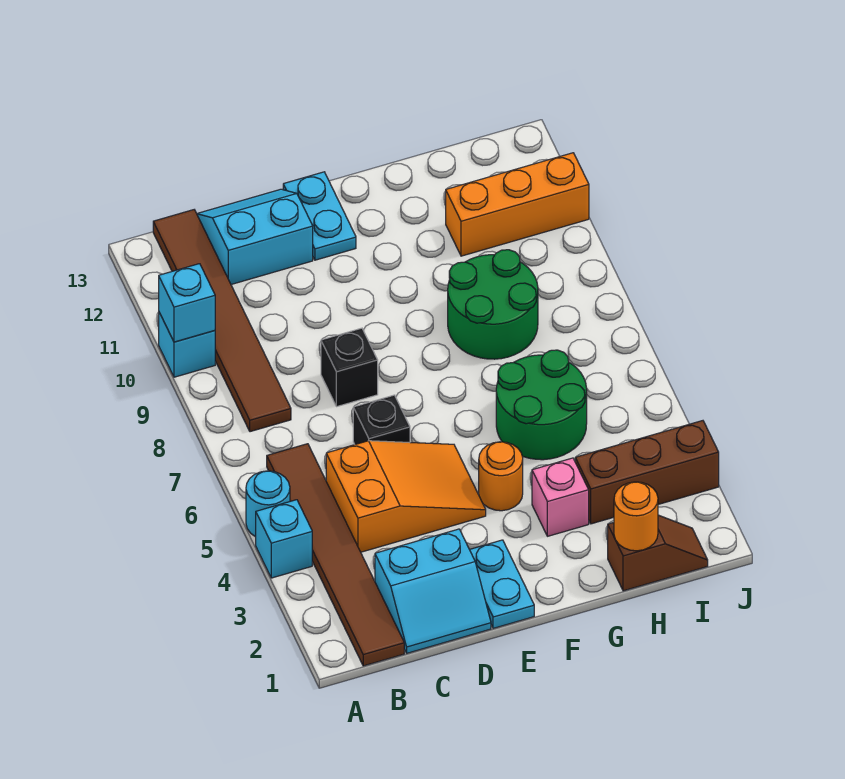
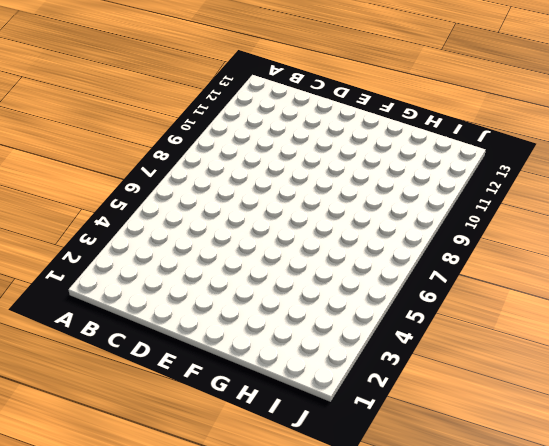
none -> cyan brick A4 level 1
none -> cyan round brick A5 level 1
none -> cyan brick A10 level 1

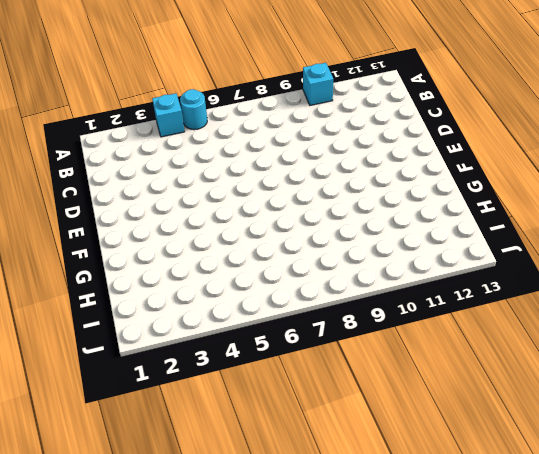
none -> brown tile B1:B6 level 1
none -> brown tile B8:B13 level 1
none -> cyan slope C1:D2 level 1 top 2

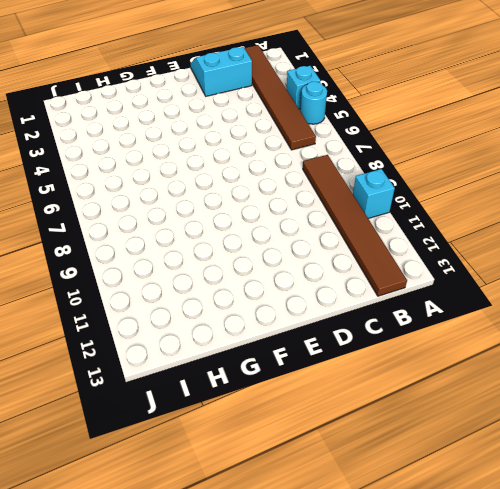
none -> orange slope C4:E5 level 1 top C
none -> cyan slope C12:D13 level 1 top 12
none -> black brick D6 level 1

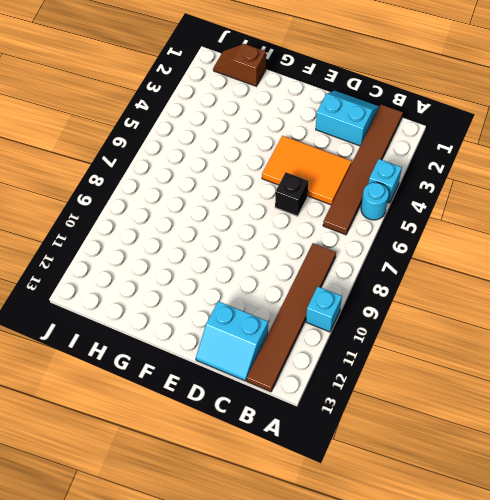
orange tile C4:E5 level 1 -> orange slope C4:E5 level 1 top C
none -> black brick D8 level 1
none -> cyan plate E1:E2 level 1
none -> cyan plate E12:E13 level 1

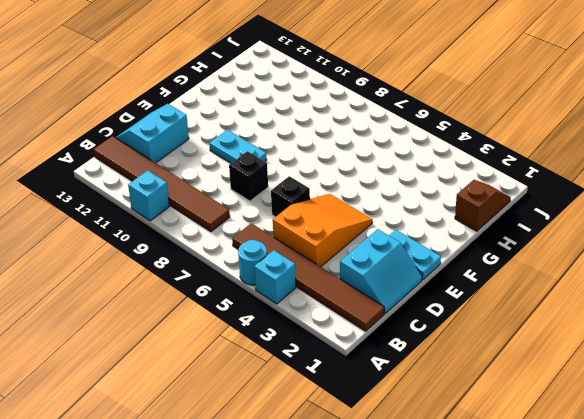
cyan plate E9:E10 level 1 -> cyan plate E12:E13 level 1
none -> orange round brick F4 level 1
none -> pink brick G3 level 1
none -> green round brick G5:H6 level 1

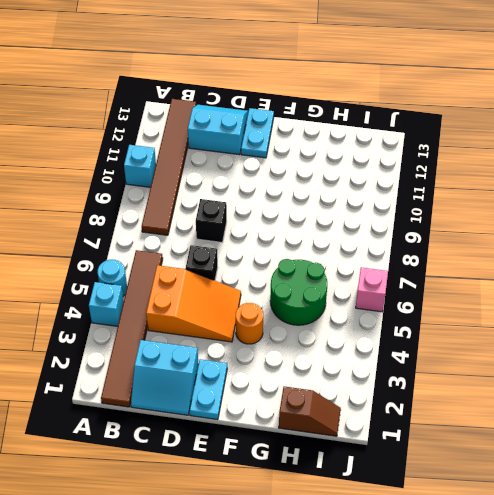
pink brick J6 level 1 -> pink brick G3 level 1
none -> green round brick G8:H9 level 1
none -> brown brick H3:J3 level 1
none -> orange brick H11:J11 level 1

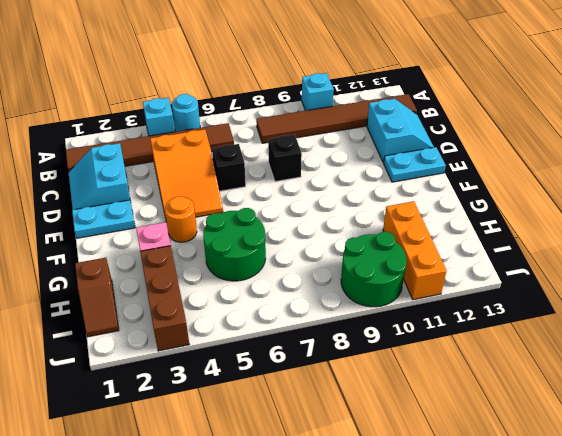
green round brick I9:J10 level 1 -> green round brick G8:H9 level 1
none -> cyan brick A10 level 2
none -> orange round brick H1 level 2

